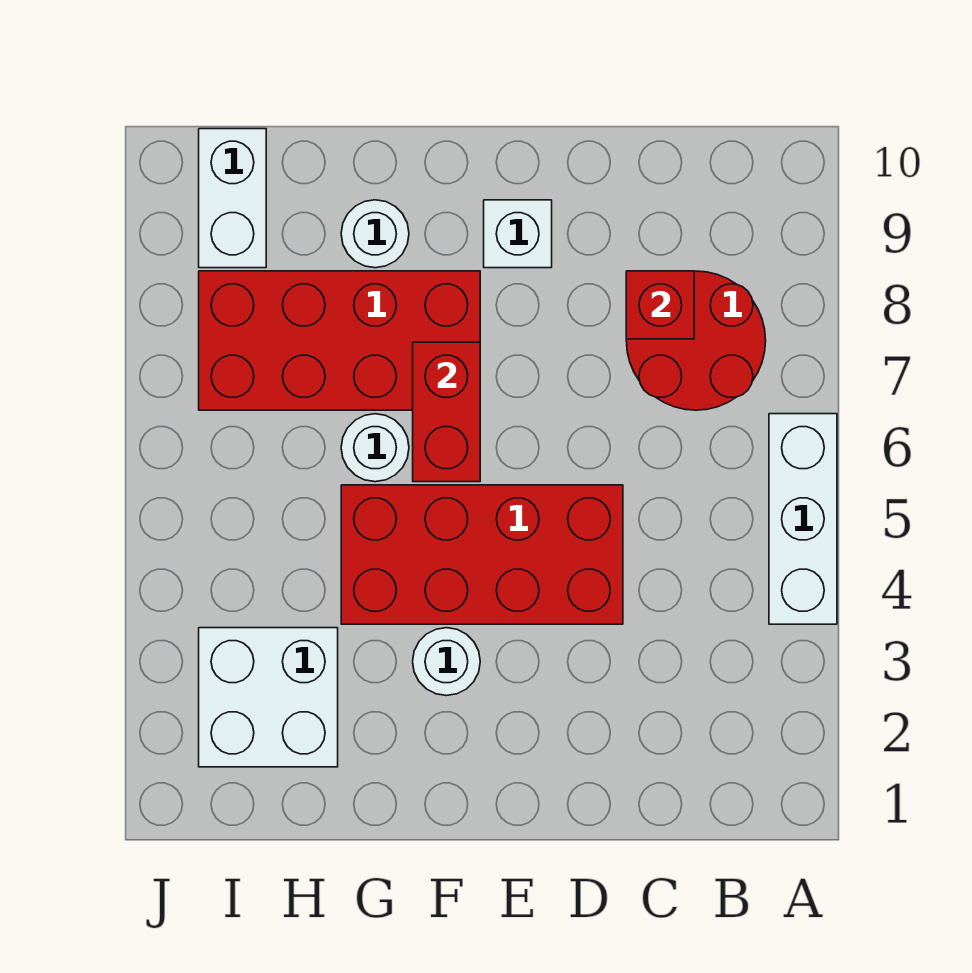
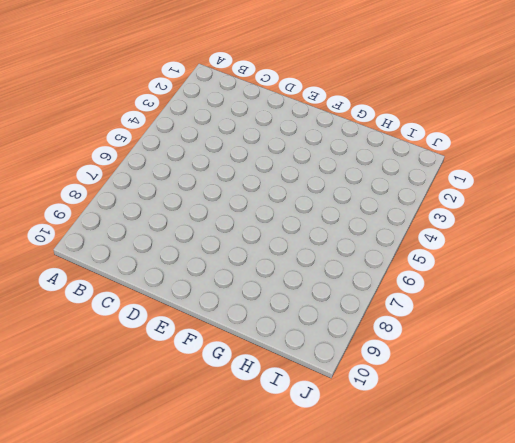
none -> white brick A4:A6 level 1
none -> red round brick B7:C8 level 1
none -> red brick D4:G5 level 1

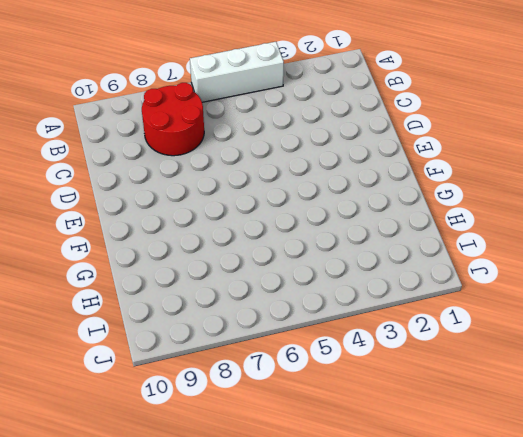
none -> red brick D4:G5 level 1
none -> white brick E9 level 1
none -> white round brick F3 level 1

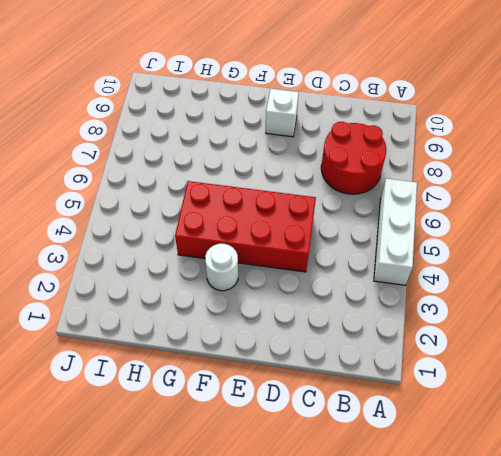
none -> red brick F7:I8 level 1
none -> white round brick G6 level 1
none -> white round brick G9 level 1

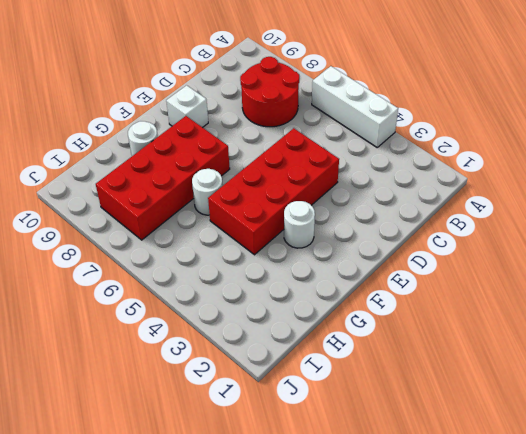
none -> white brick H2:I3 level 1
none -> white brick I9:I10 level 1
none -> red brick C8 level 2

